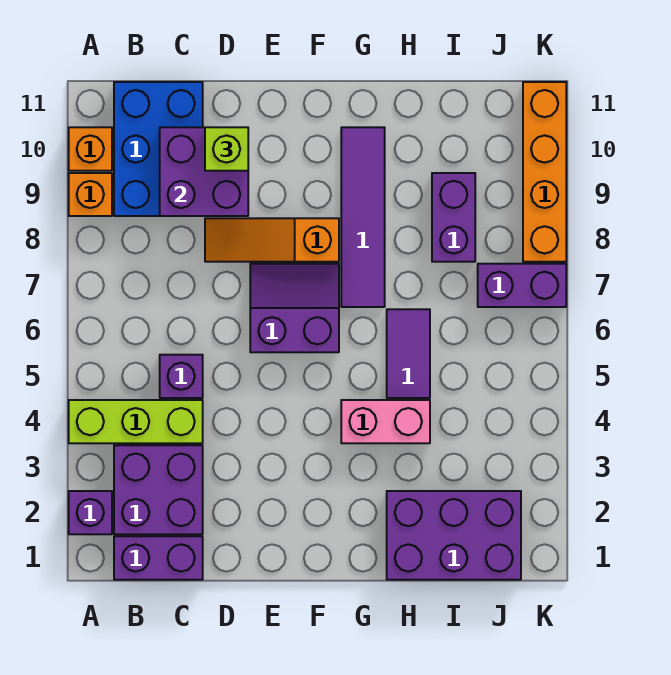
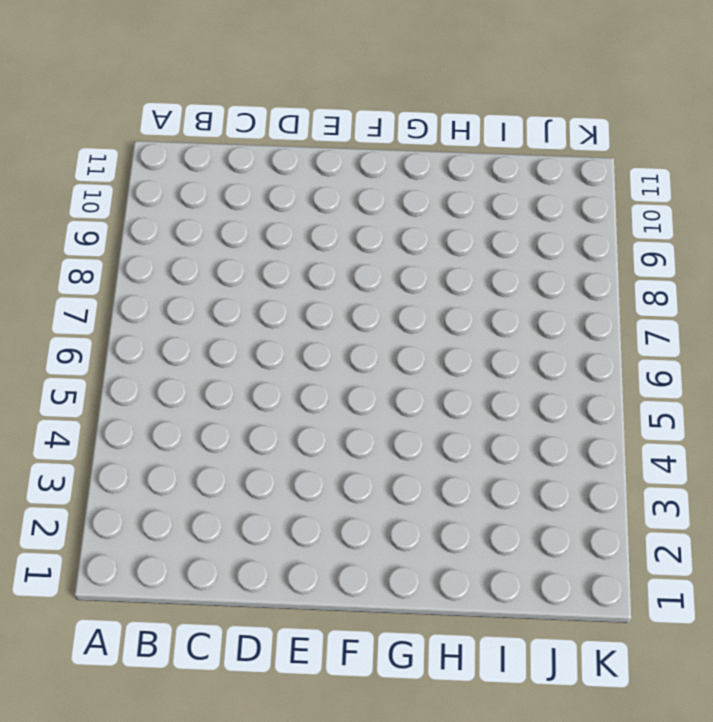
none -> purple brick A2 level 1
none -> lime brick A4:C4 level 1
none -> orange brick A9 level 1

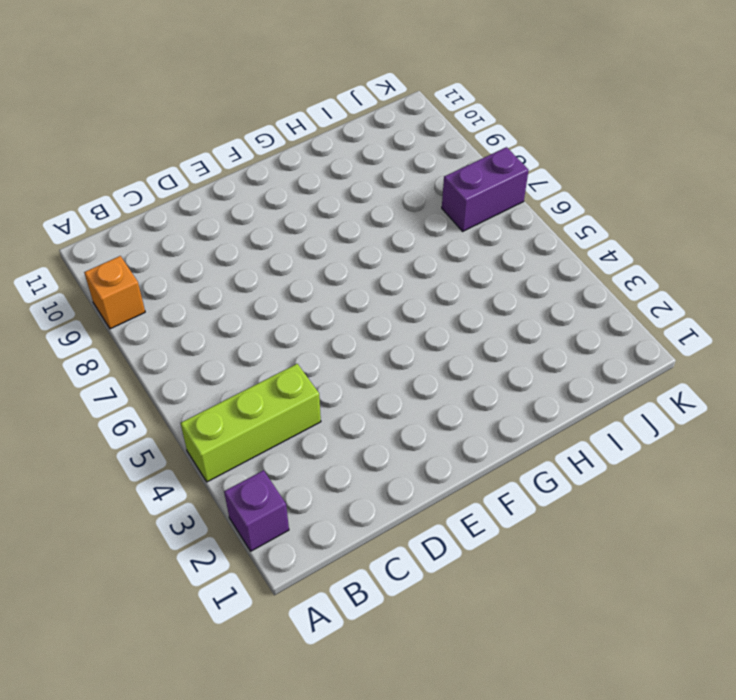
none -> orange brick A10 level 1
none -> purple brick B1:C1 level 1
none -> purple brick B2:C3 level 1

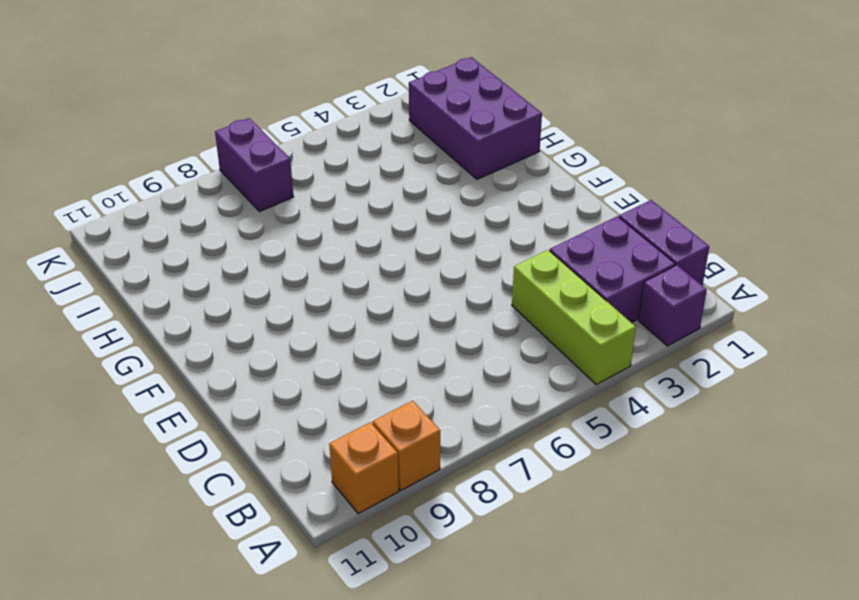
none -> blue brick B9:C11 level 1
none -> purple brick C5 level 1
none -> orange slope D8:F8 level 1 top F

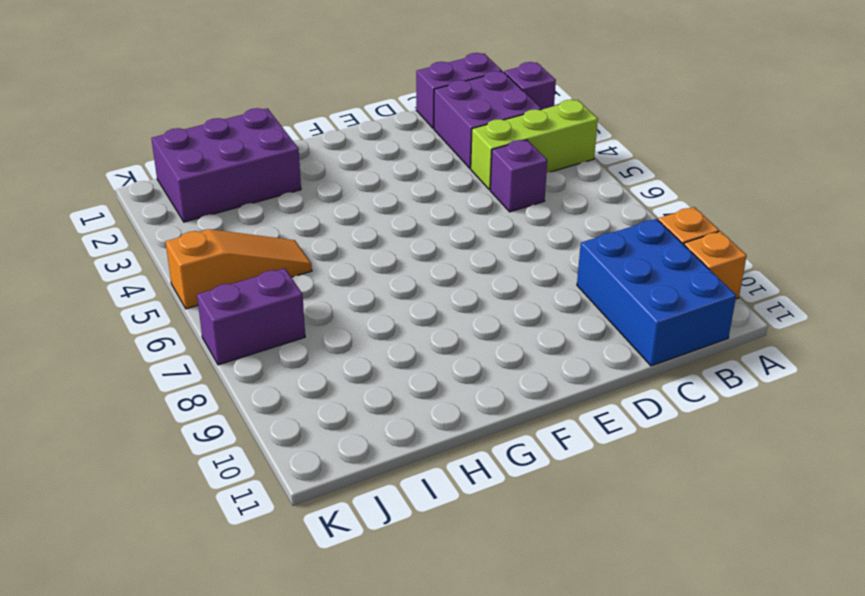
orange slope I5:K5 level 1 top K -> orange slope D8:F8 level 1 top F
none -> purple slope E6:F7 level 1 top 6
none -> pink brick G4:H4 level 1
none -> purple tile G7:G10 level 1

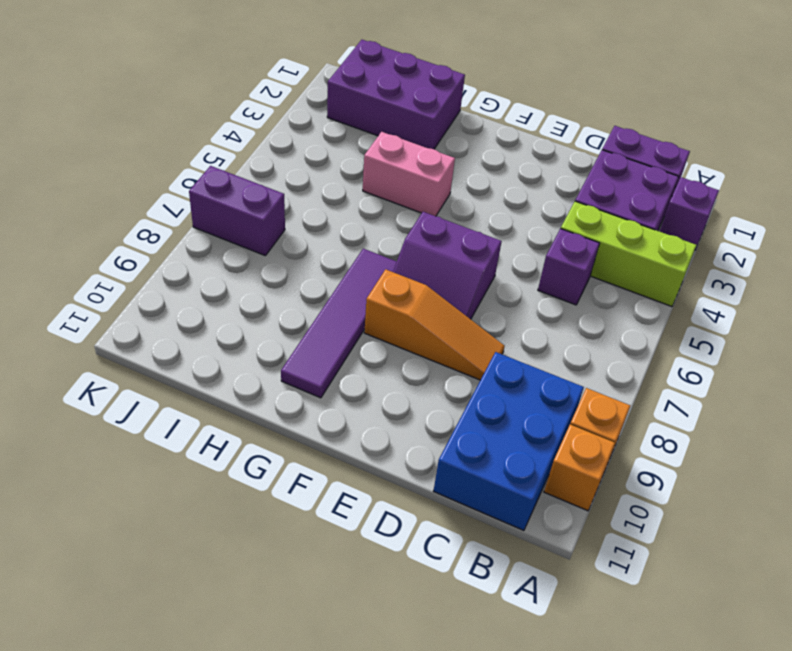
none -> purple tile H5:H6 level 1
none -> purple brick I8:I9 level 1
none -> orange brick K8:K11 level 1

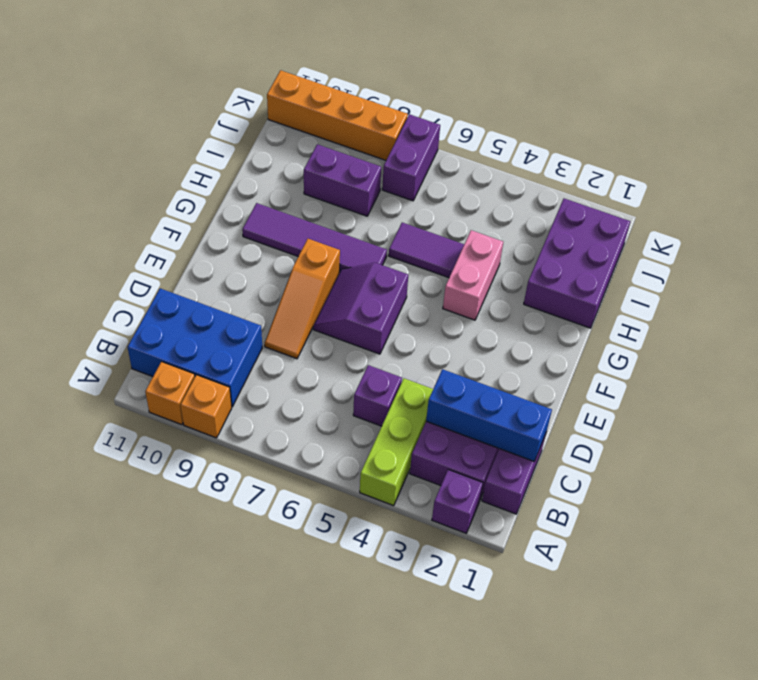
blue brick C1:C3 level 2 -> none
none -> purple brick C9:D10 level 2
none -> lime brick D10 level 3

